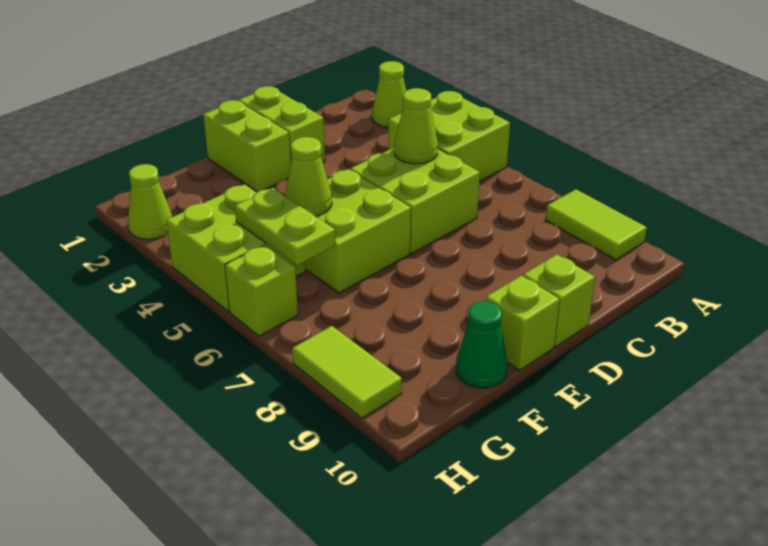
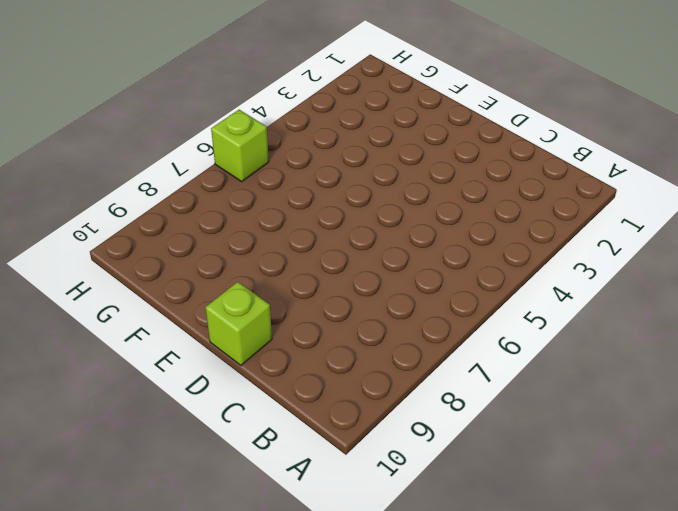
none -> lime cone A2 level 1
none -> lime brick A4:B5 level 1
none -> lime tile A8:A9 level 1

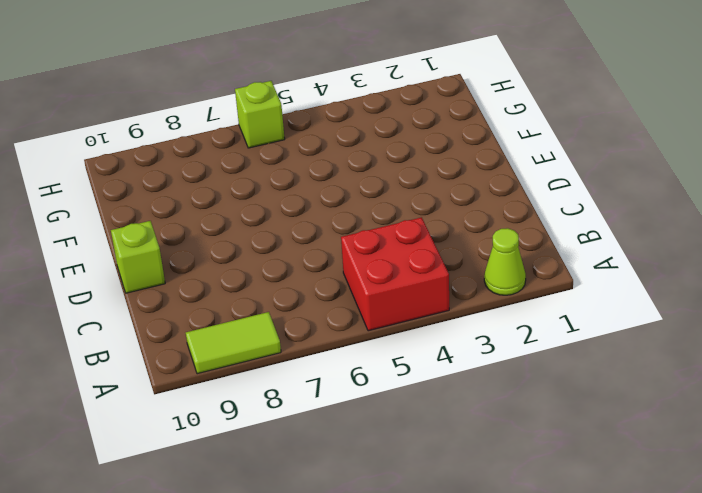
red brick A4:B5 level 1 -> lime brick A4:B5 level 1
none -> lime brick C5:D6 level 1
none -> lime brick D1:D2 level 1
none -> lime brick E1:E2 level 1

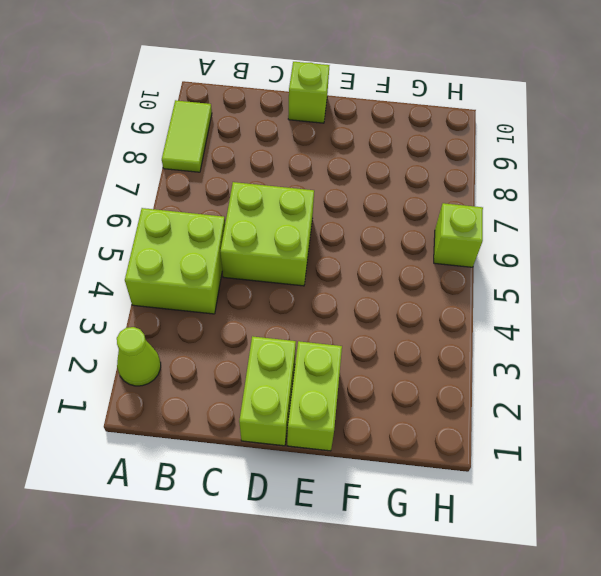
none -> lime brick E5:F6 level 1
none -> lime brick E10 level 1
none -> green cone F10 level 1

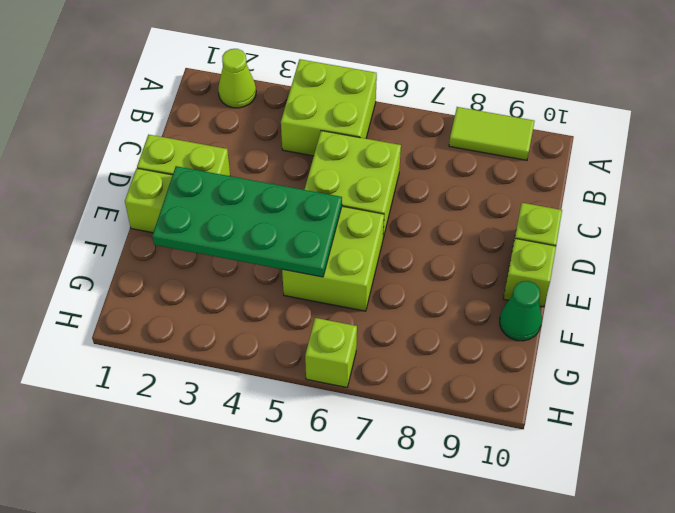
green plate E2:F5 level 2 -> lime cone F5 level 2
none -> lime brick G4:H5 level 1
none -> lime cone H2 level 1
none -> lime tile H8:H9 level 1

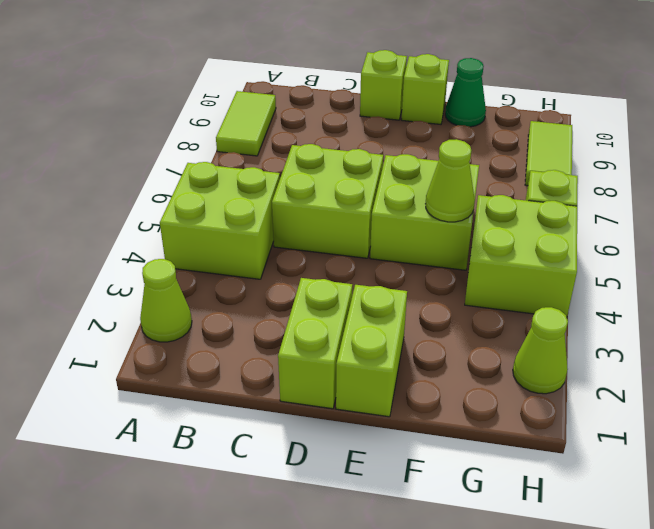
none -> lime cone C5 level 2
none -> lime plate G5:G6 level 2

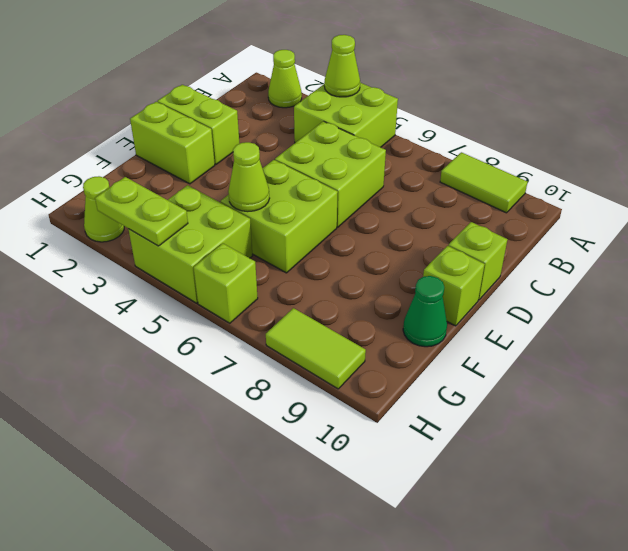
lime cone A4 level 2 -> lime cone C5 level 2
lime plate H3:H4 level 2 -> lime plate G5:G6 level 2

